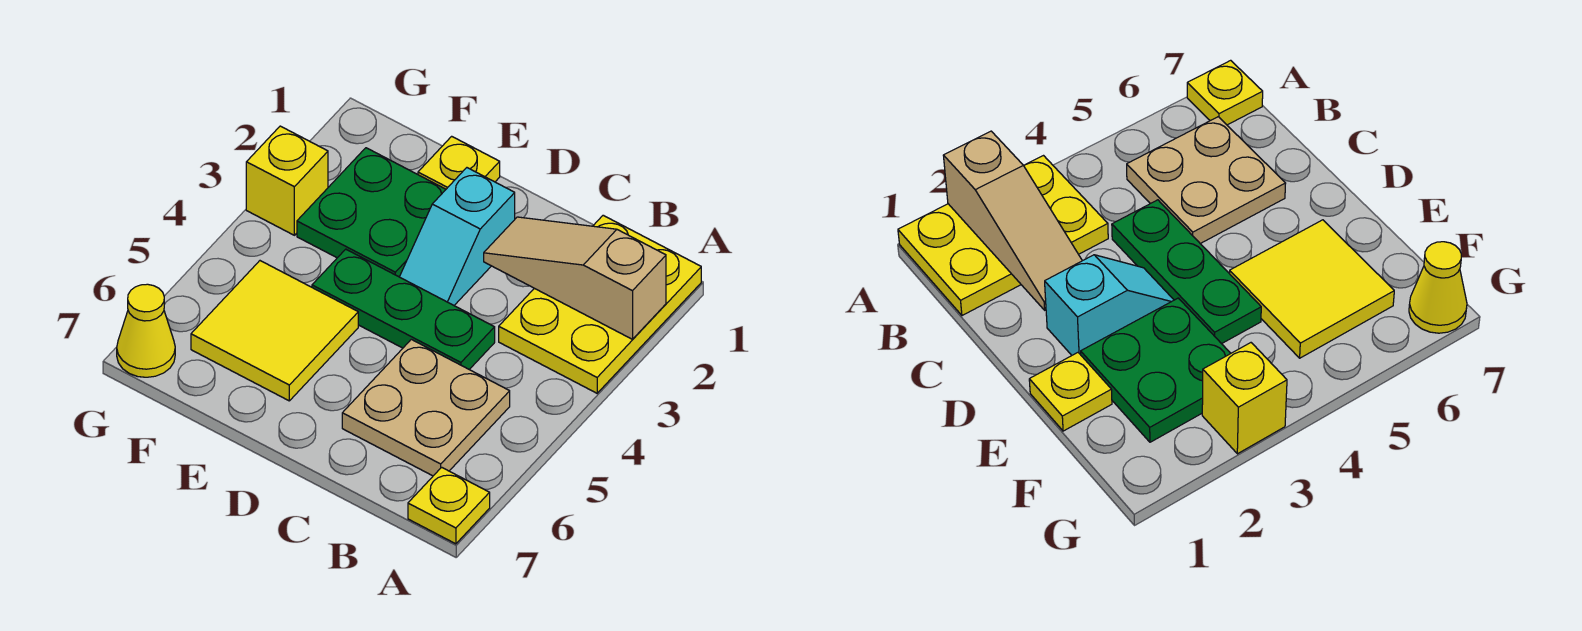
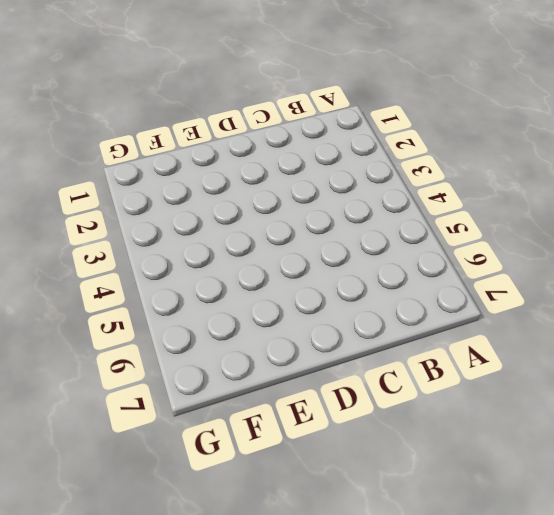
none -> yellow plate A1:B3 level 1
none -> yellow plate A7 level 1

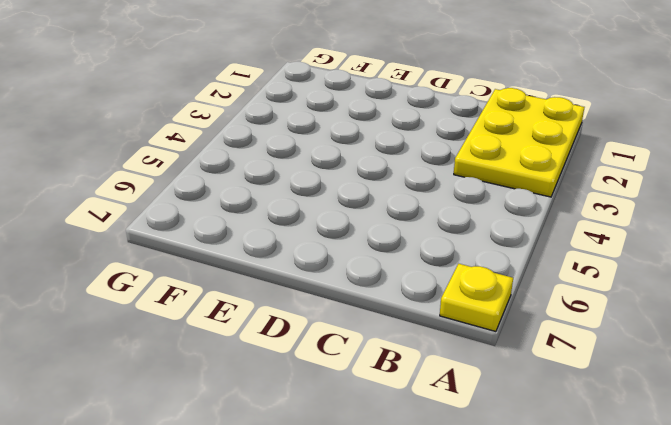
none -> tan plate B5:C6 level 1
none -> green plate C4:E4 level 1

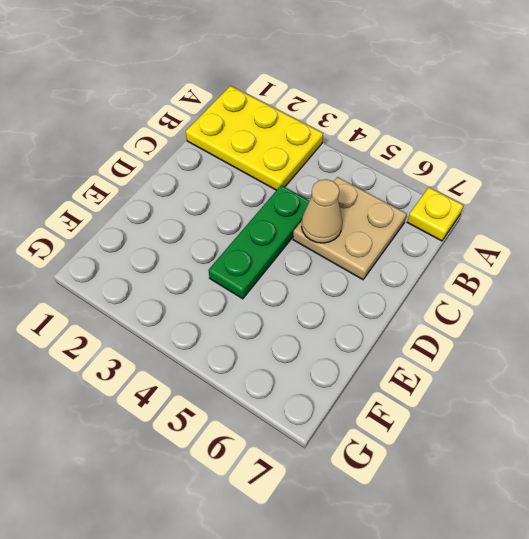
tan cone C5 level 2 -> none
none -> cyan slope D2:D3 level 1 top 2
none -> yellow plate E1 level 1

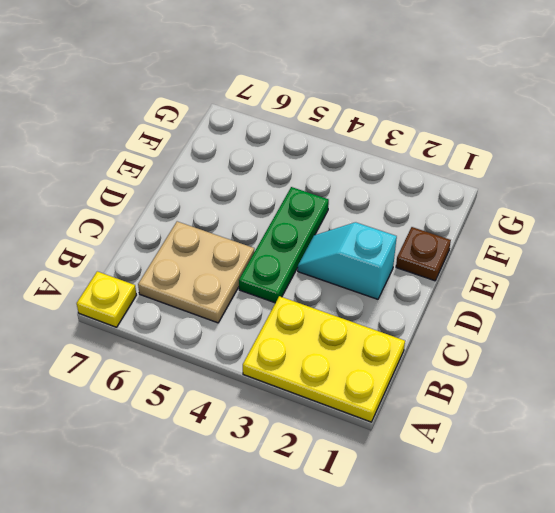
brown plate E1 level 1 -> yellow plate E1 level 1
none -> green plate E2:F3 level 1
none -> yellow tile E5:F6 level 1

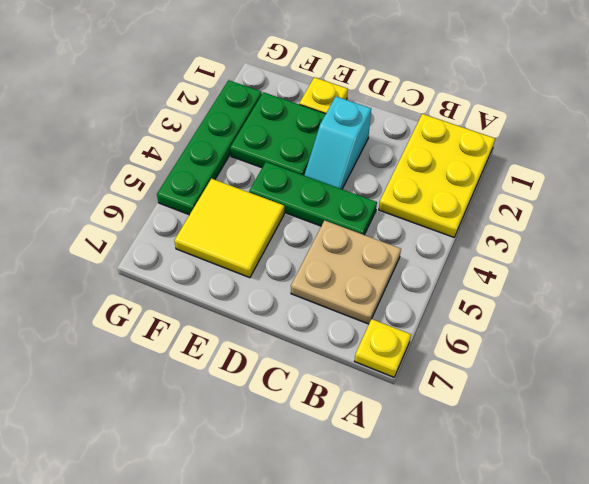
green plate G2:G5 level 1 -> yellow brick G3 level 1
none -> yellow cone G7 level 1
none -> tan slope A2:C2 level 2 top A

